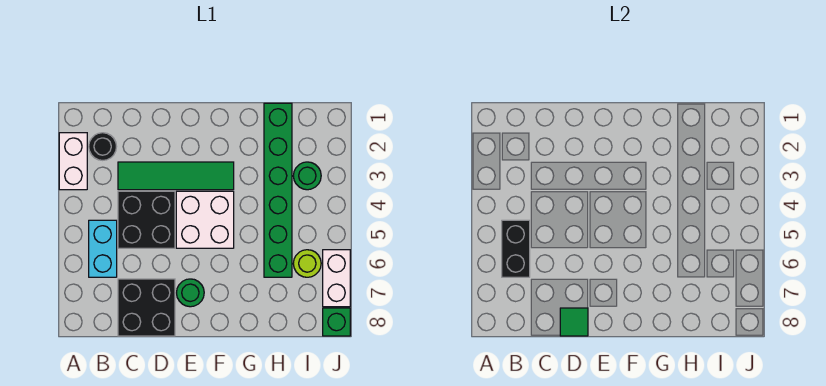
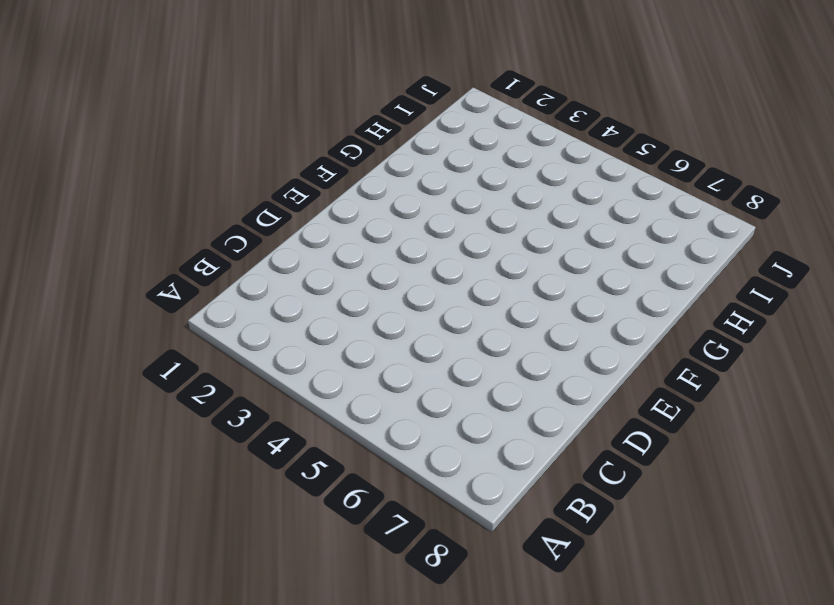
none -> white brick A2:A3 level 1
none -> black round brick B2 level 1
none -> cyan brick B5:B6 level 1

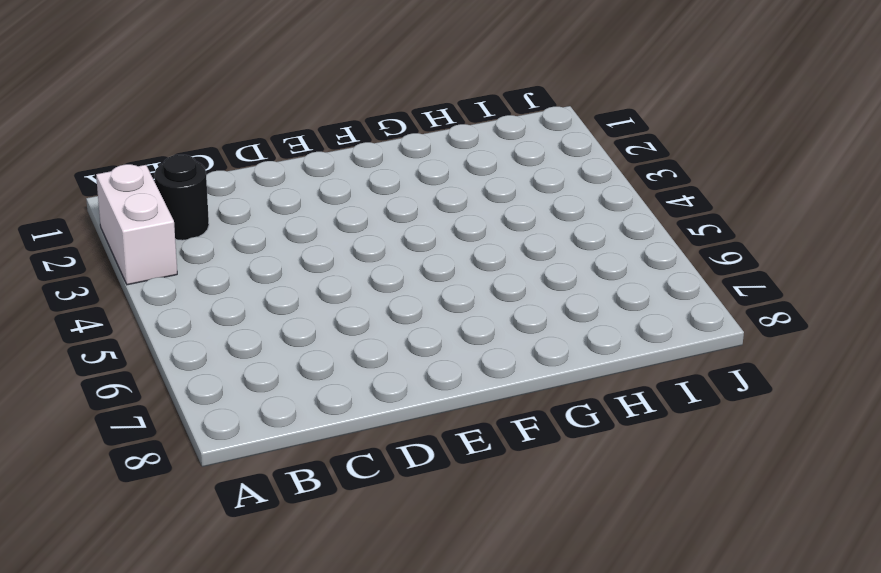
none -> cyan brick B5:B6 level 1
none -> green tile C3:F3 level 1
none -> black brick C4:D5 level 1

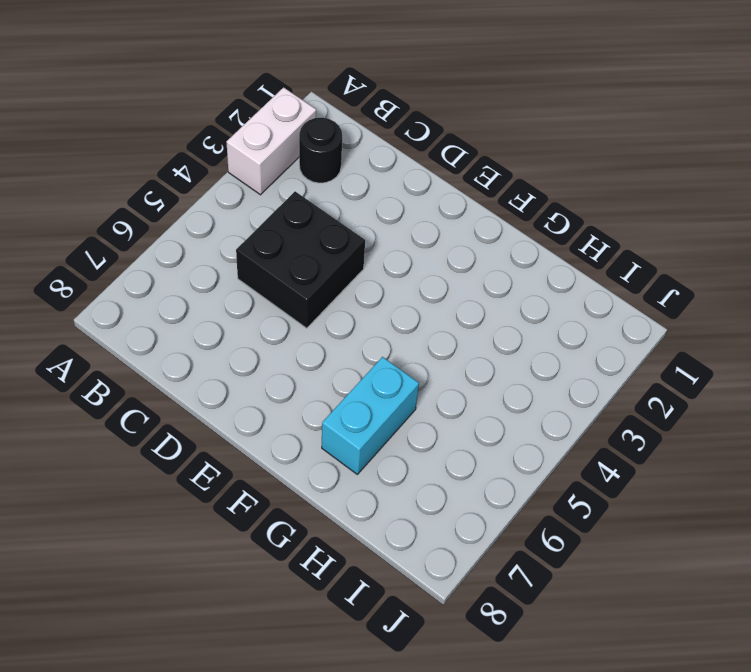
cyan brick G6:G7 level 1 -> cyan brick B5:B6 level 1
none -> green tile C3:F3 level 1
none -> black brick C7:D8 level 1
none -> white brick E4:F5 level 1

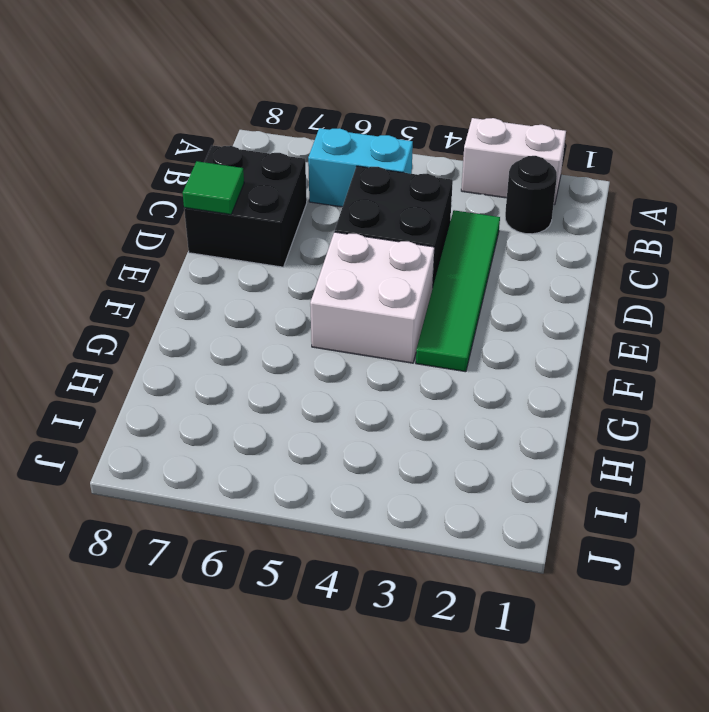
none -> green round brick E7 level 1
none -> green brick H1:H6 level 1
none -> green round brick I3 level 1

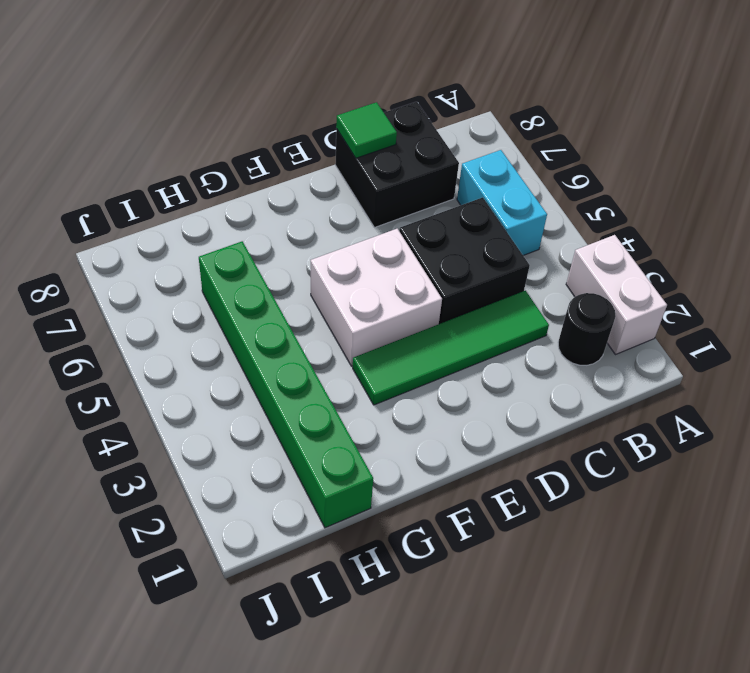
none -> green round brick E7 level 1
none -> green round brick I3 level 1
none -> lime round brick I6 level 1

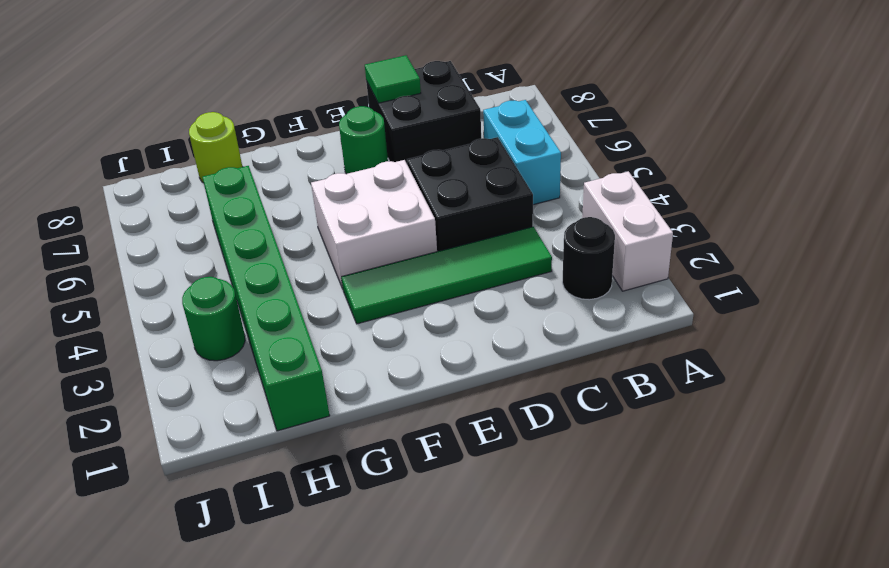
lime round brick H8 level 1 -> lime round brick I6 level 1
none -> white brick J6:J7 level 1
none -> green brick J8 level 1
none -> black brick B5:B6 level 2

